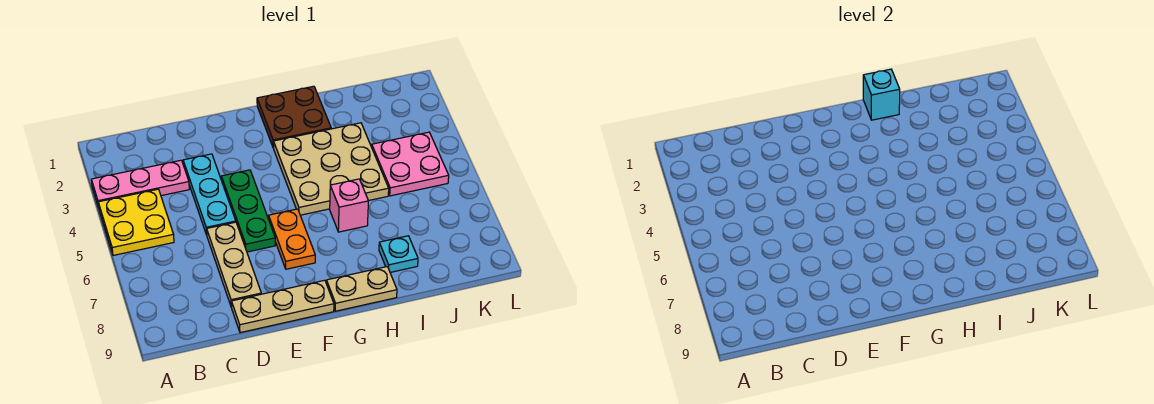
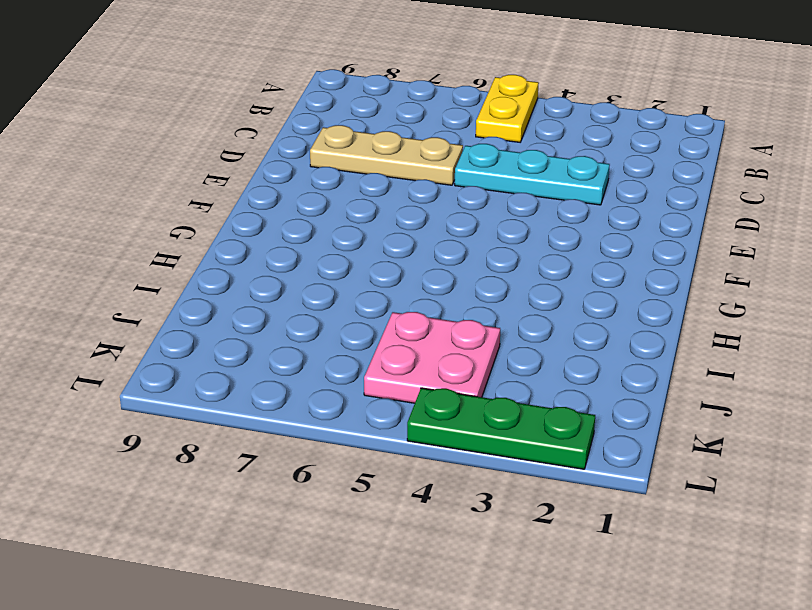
yellow plate A5:B5 level 1 -> yellow plate A4:B5 level 1
green plate L2:L4 level 1 -> green plate E4:E6 level 1
none -> pink plate A3:C3 level 1
none -> tan plate D9:F9 level 1
none -> orange plate F6:F7 level 1

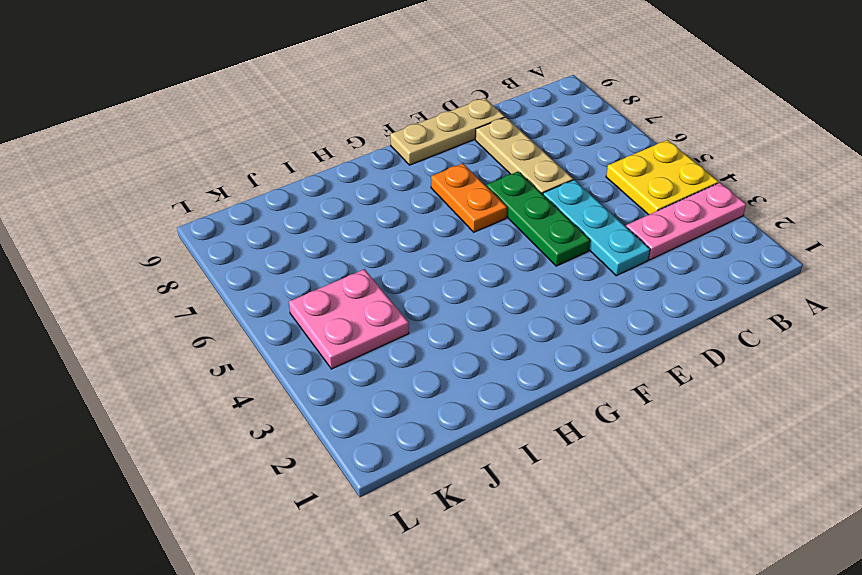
none -> brown plate G1:H2 level 1
none -> tan plate G3:I5 level 1
none -> tan plate G9:H9 level 1

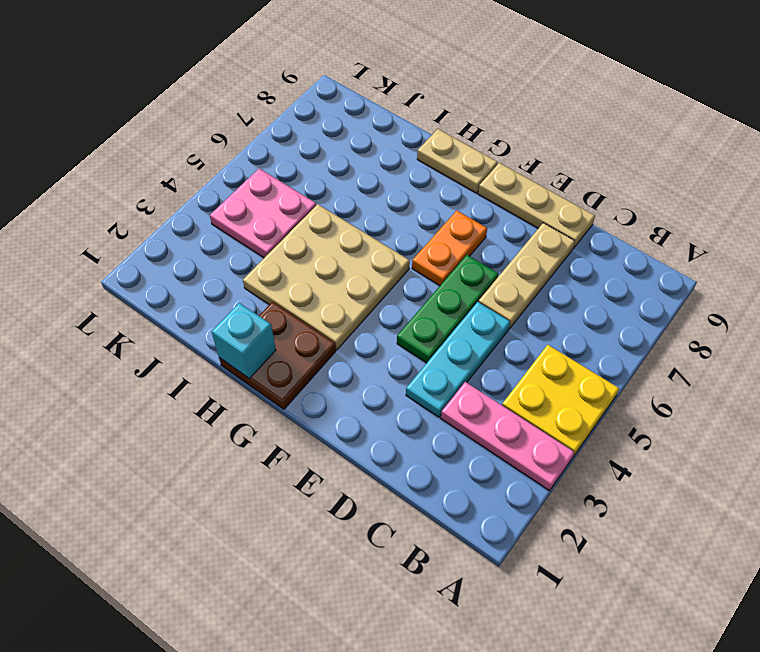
none -> pink brick H6 level 1
none -> cyan plate I8 level 1

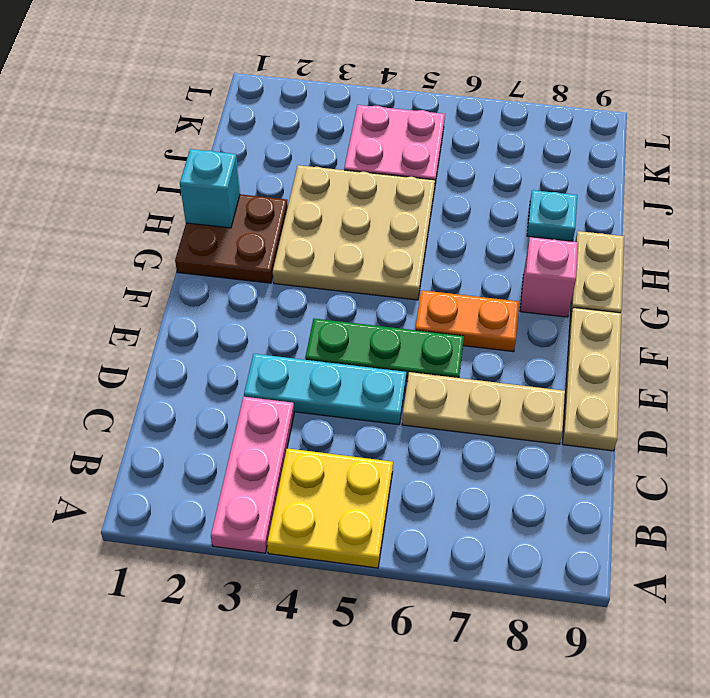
pink brick G8 level 1 -> pink brick H6 level 1

